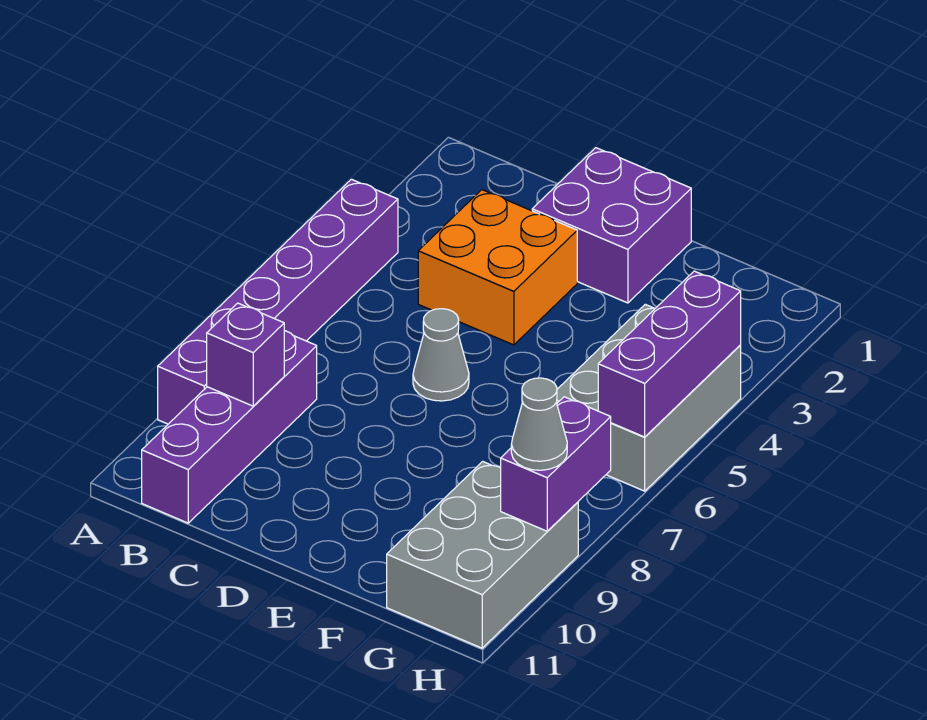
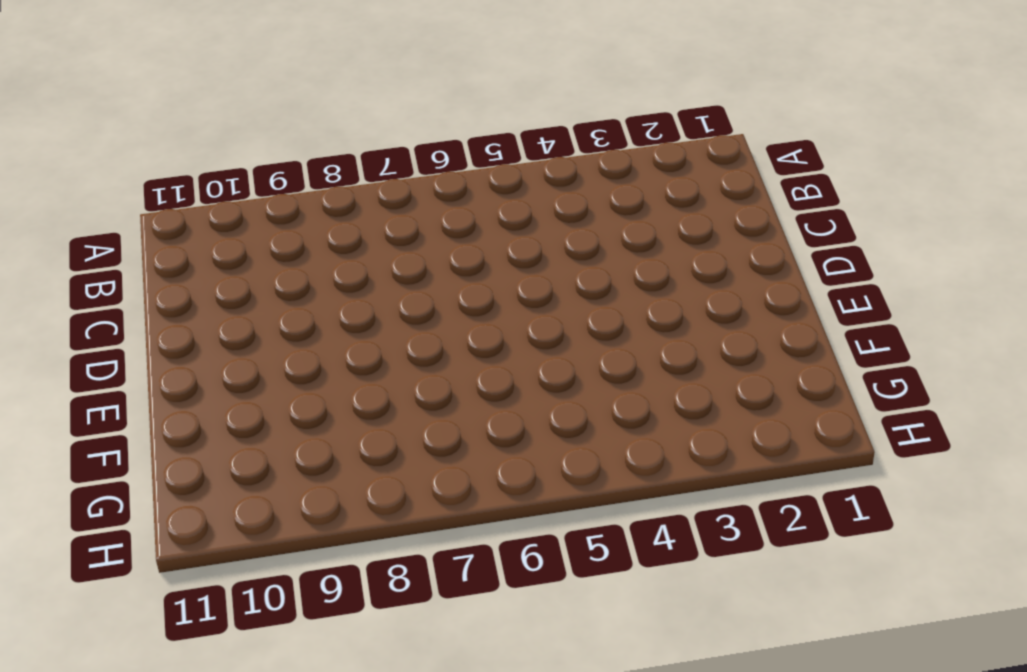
none -> purple brick A4:A9 level 1
none -> purple brick B8:B11 level 1

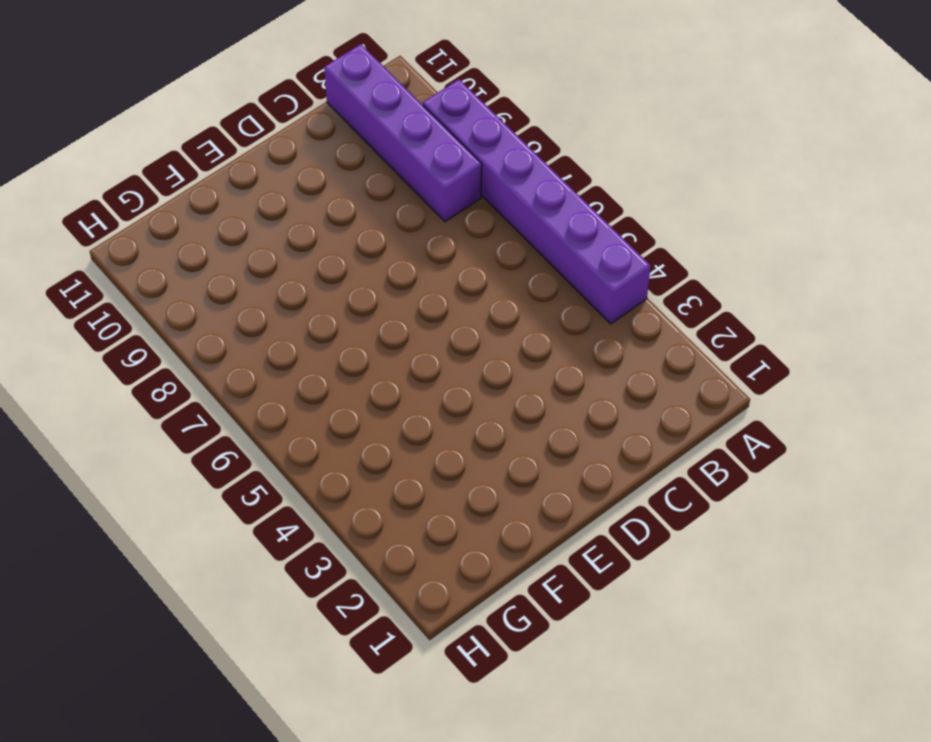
none -> orange brick C3:D4 level 1
none -> purple brick D1:E2 level 1

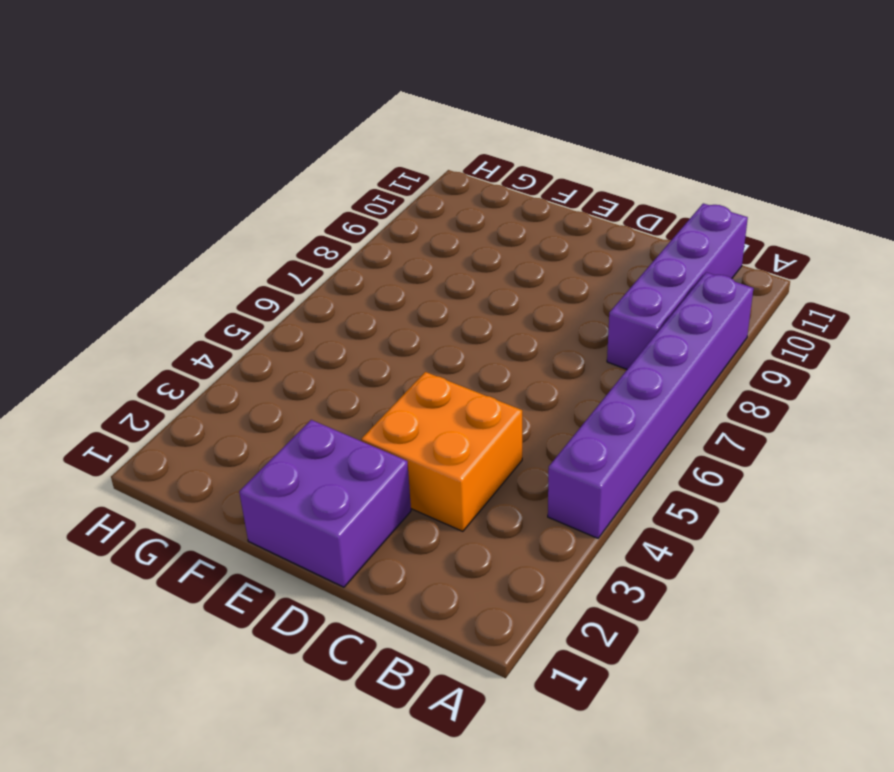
none -> grey cone D6 level 1
none -> grey brick G4:H6 level 1

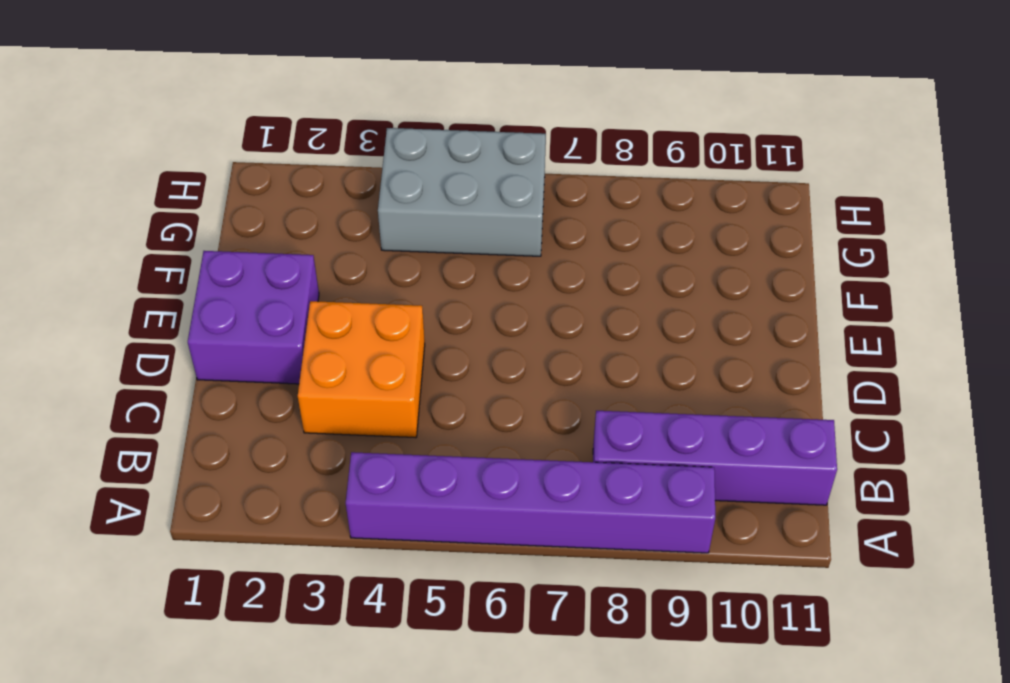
none -> grey cone D6 level 1
none -> grey brick G9:H11 level 1

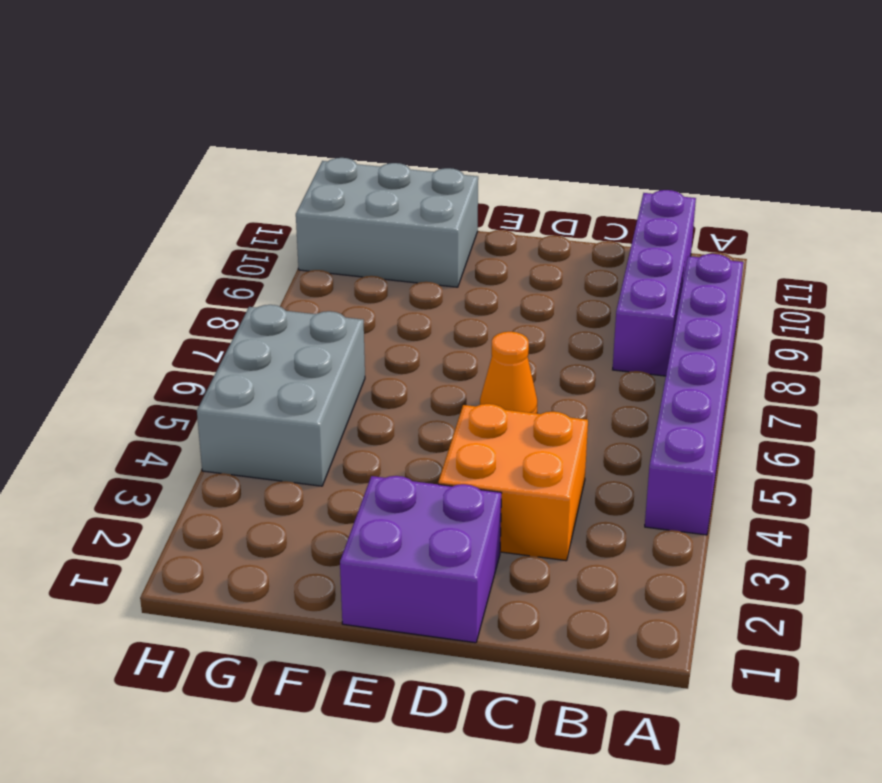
orange cone D6 level 1 -> grey cone D6 level 1
grey brick F10:H11 level 1 -> grey brick G9:H11 level 1
none -> purple brick B9 level 2
none -> purple brick H4:H6 level 2

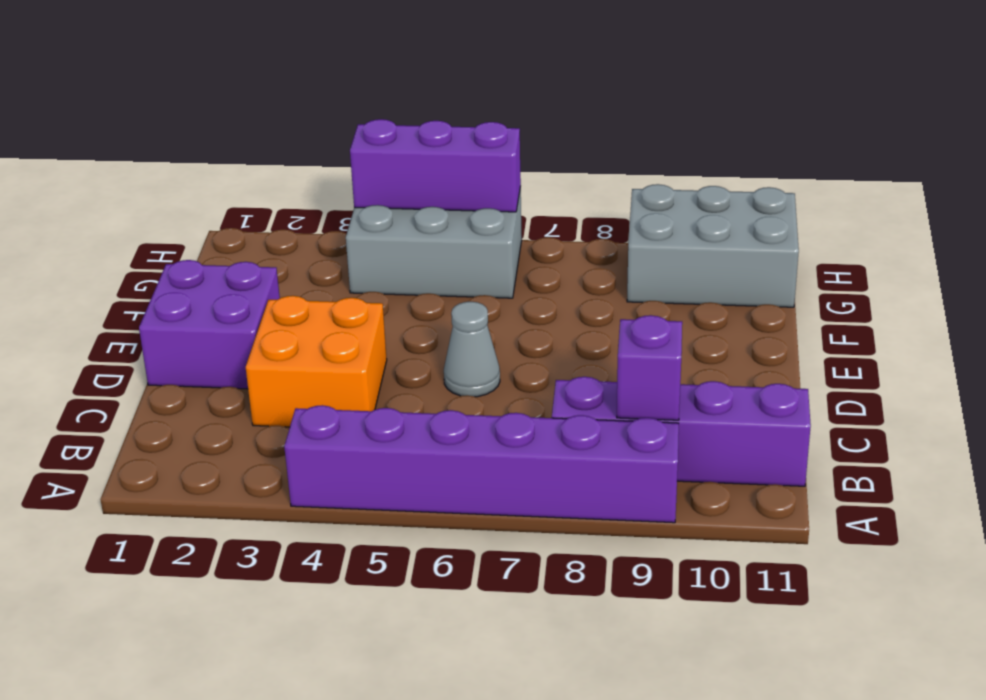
none -> purple brick H8:H9 level 2
none -> grey cone H9 level 3

